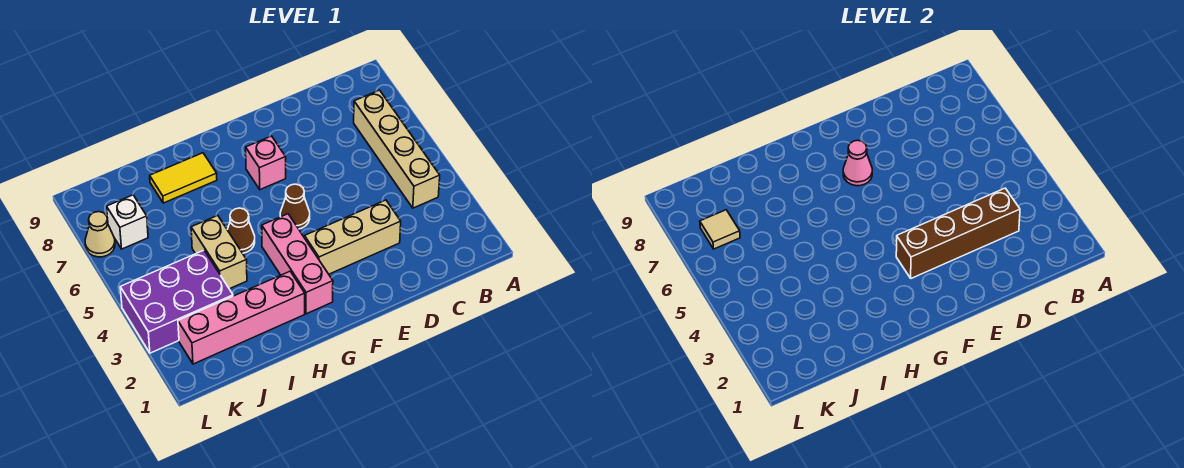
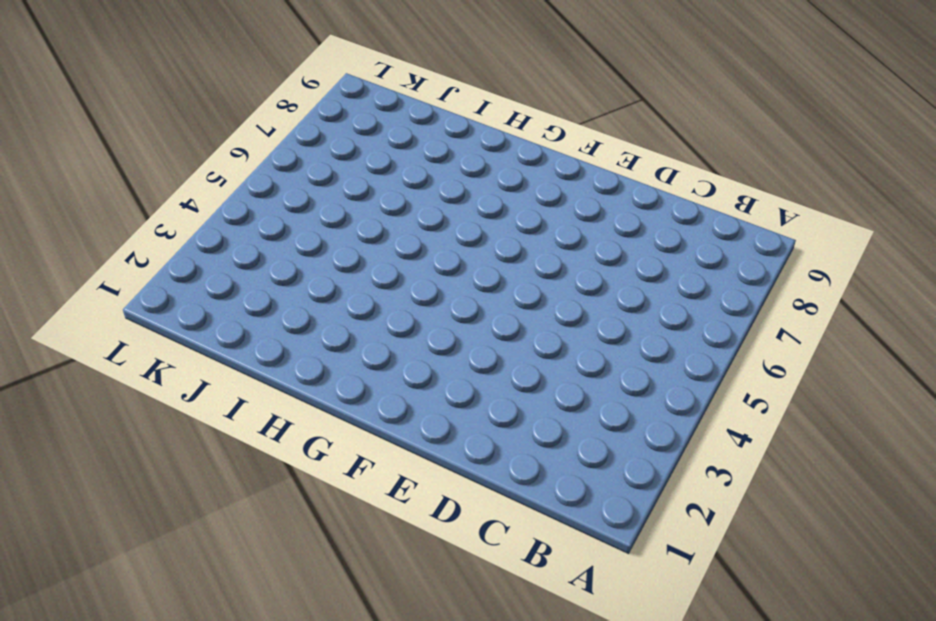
none -> tan brick B4:B7 level 1
none -> tan brick D3:F3 level 1
none -> brown cone F5 level 1

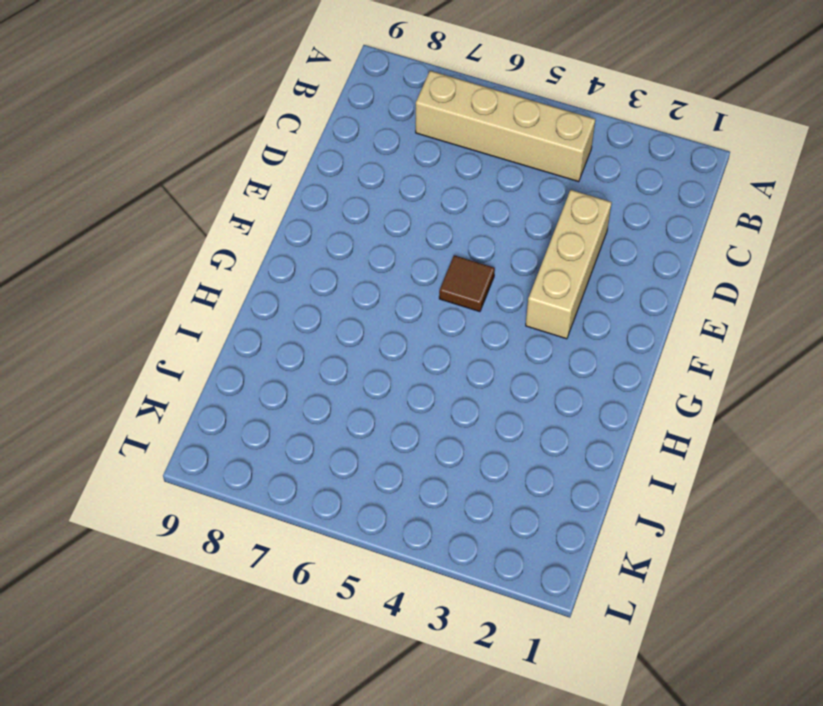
brown tile F5 level 1 -> brown cone F5 level 1
none -> pink brick F7 level 1
none -> pink brick G2:G4 level 1
none -> pink brick H2:K2 level 1

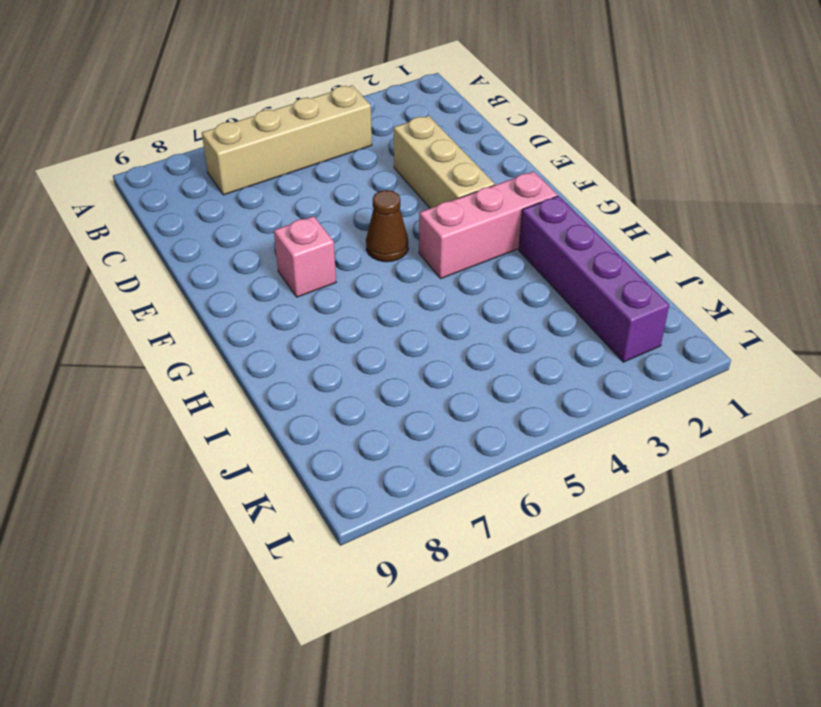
purple brick H2:K2 level 1 -> pink brick H2:K2 level 1
none -> brown cone H5 level 1
none -> yellow tile H8:I8 level 1
none -> tan brick I4:I5 level 1

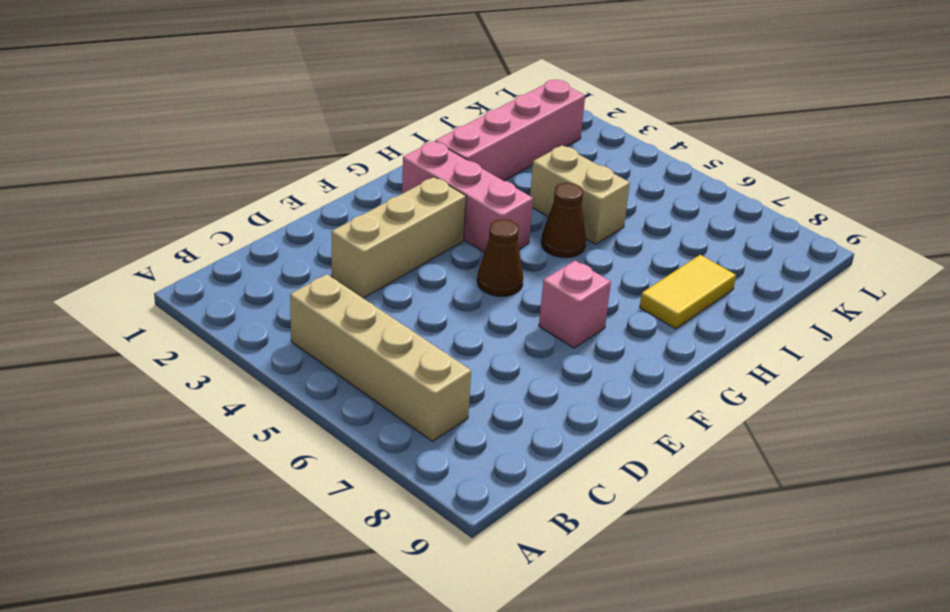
none -> purple brick J3:L4 level 1
none -> white brick K7 level 1
none -> tan cone L7 level 1

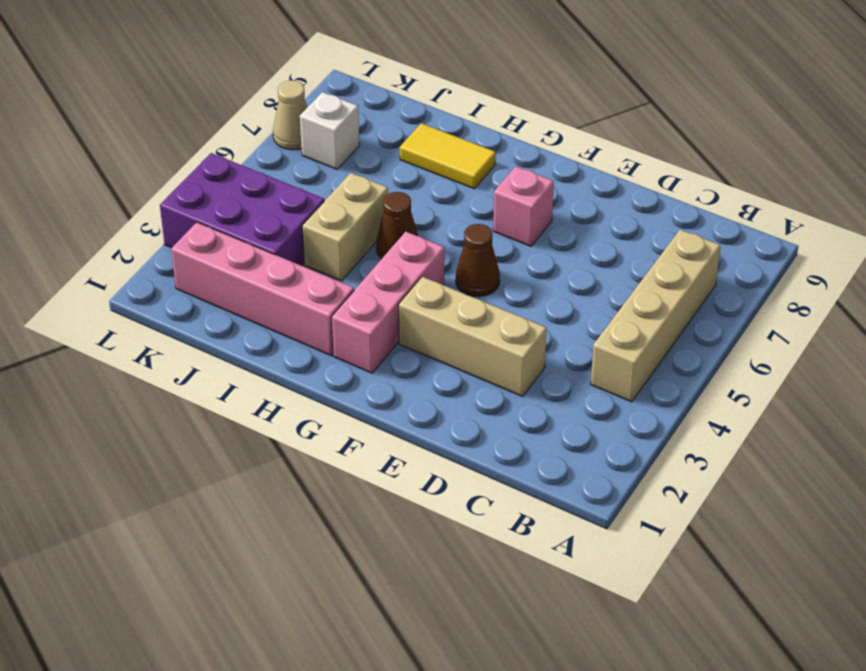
none -> brown brick C3:F3 level 2
none -> pink cone F7 level 2
none -> tan tile K7 level 2

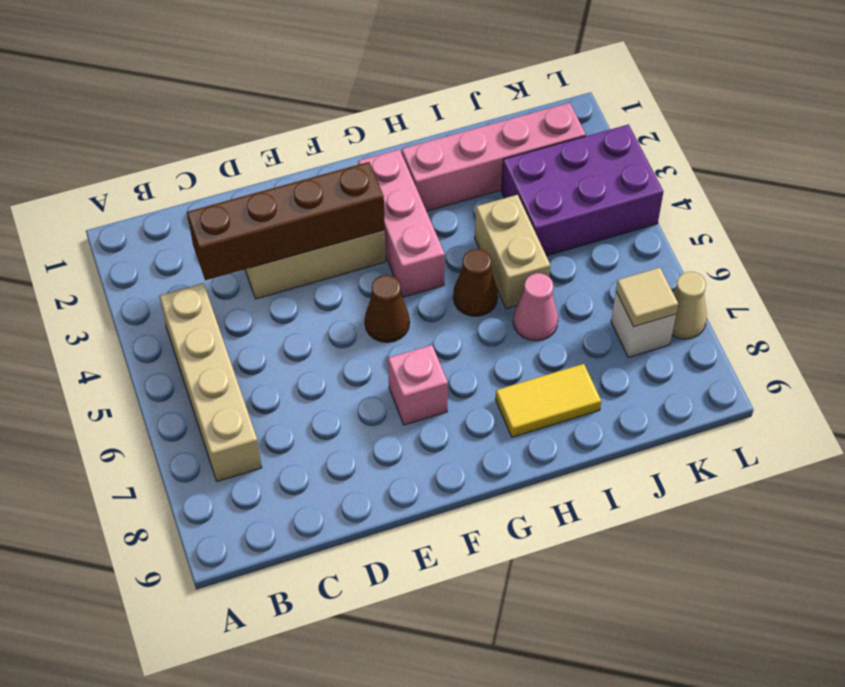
pink cone I6 level 1 -> pink cone F7 level 2

